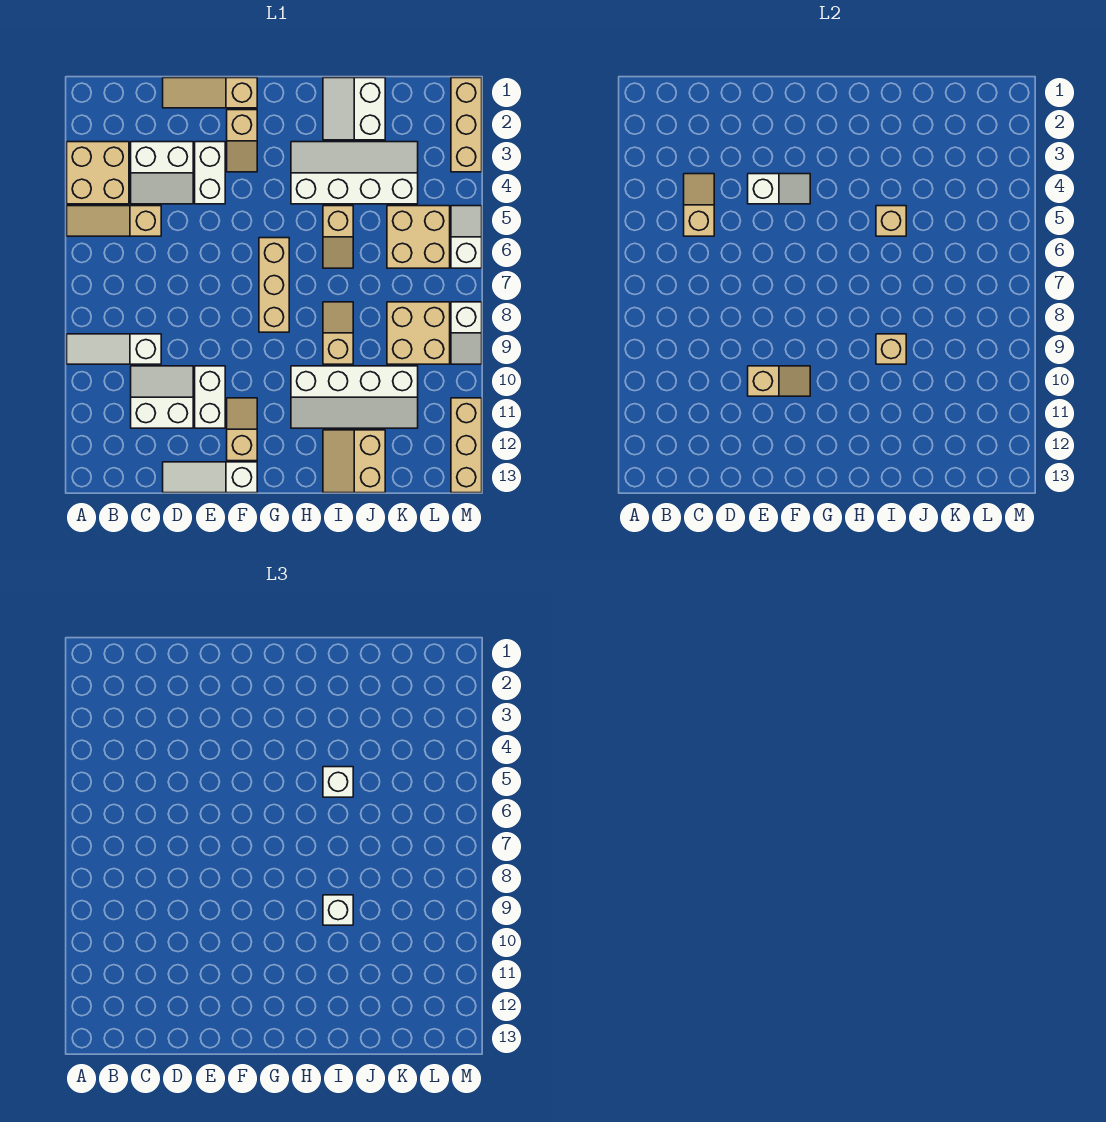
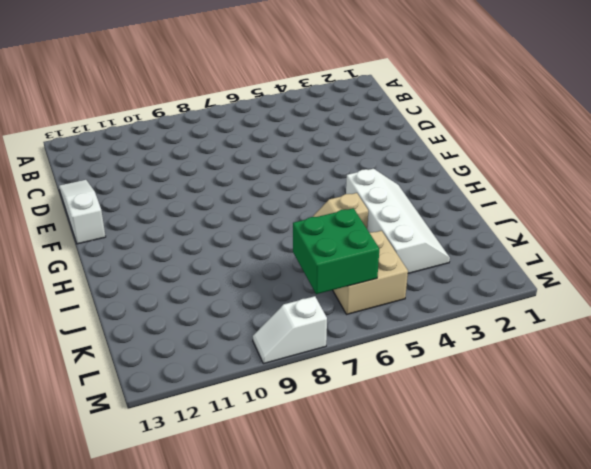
green brick K6:L7 level 2 -> none
none -> tan brick A3:B4 level 1
none -> tan slope A5:C5 level 1 top C
none -> white slope A9:C9 level 1 top C
none -> white slope C3:D4 level 1 top 3

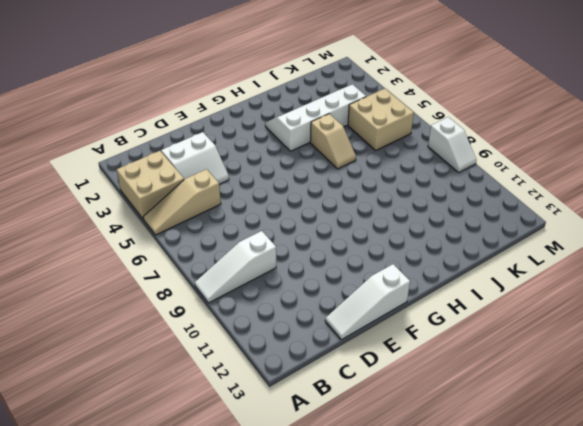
none -> white slope C10:D11 level 1 top 11
none -> tan slope D1:F1 level 1 top F
none -> white brick E3:E4 level 1
none -> white brick E10:E11 level 1

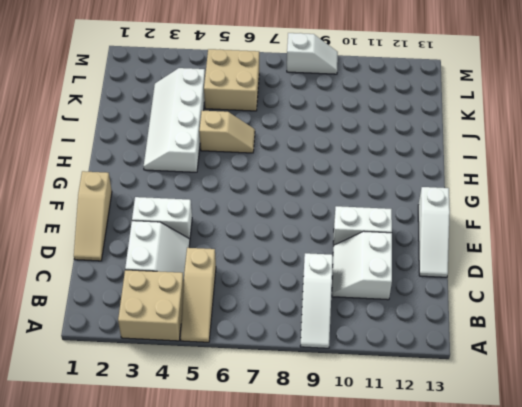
none -> tan slope F2:F3 level 1 top 2
none -> tan slope F11:F12 level 1 top 12
none -> tan brick G6:G8 level 1
none -> white slope H10:K11 level 1 top 10

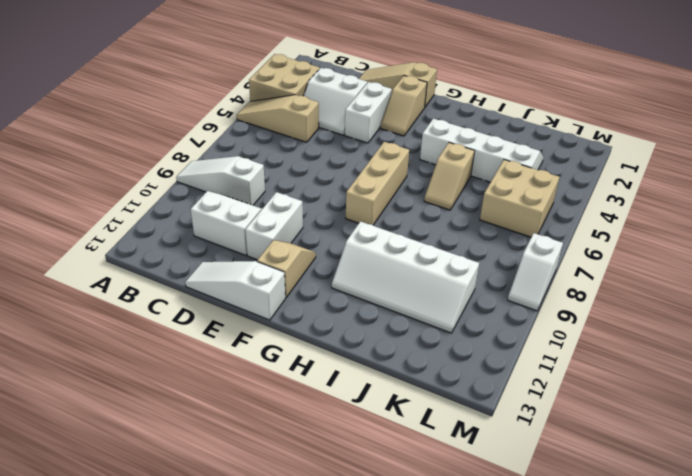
none -> white slope I1:J2 level 1 top J
none -> tan slope I8:I9 level 1 top 9
none -> tan slope I12:J13 level 1 top J
none -> tan brick K8:L9 level 1

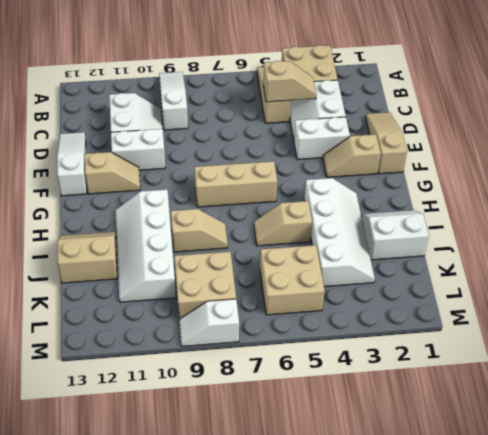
none -> tan brick M1:M3 level 1
none -> white slope M5:M6 level 1 top 6
none -> tan brick M11:M13 level 1
none -> white slope E4:F4 level 2 top E

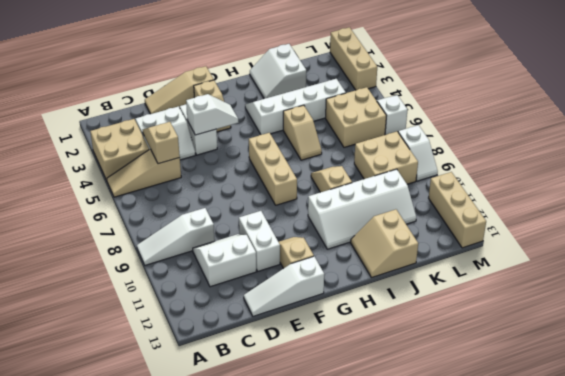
none -> tan slope E10:F10 level 2 top E
none -> tan brick I5 level 2
none -> tan brick I9 level 2
none -> white brick I5 level 3

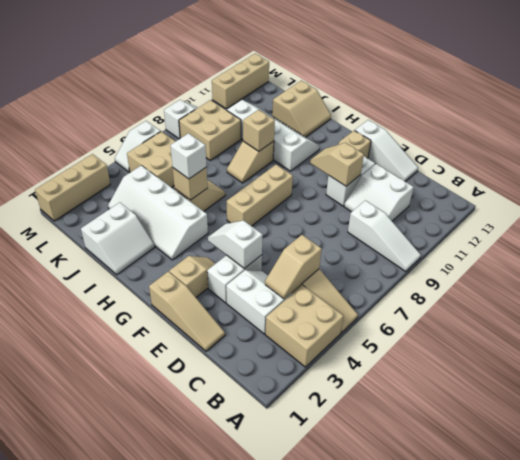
none -> white brick I9 level 3

